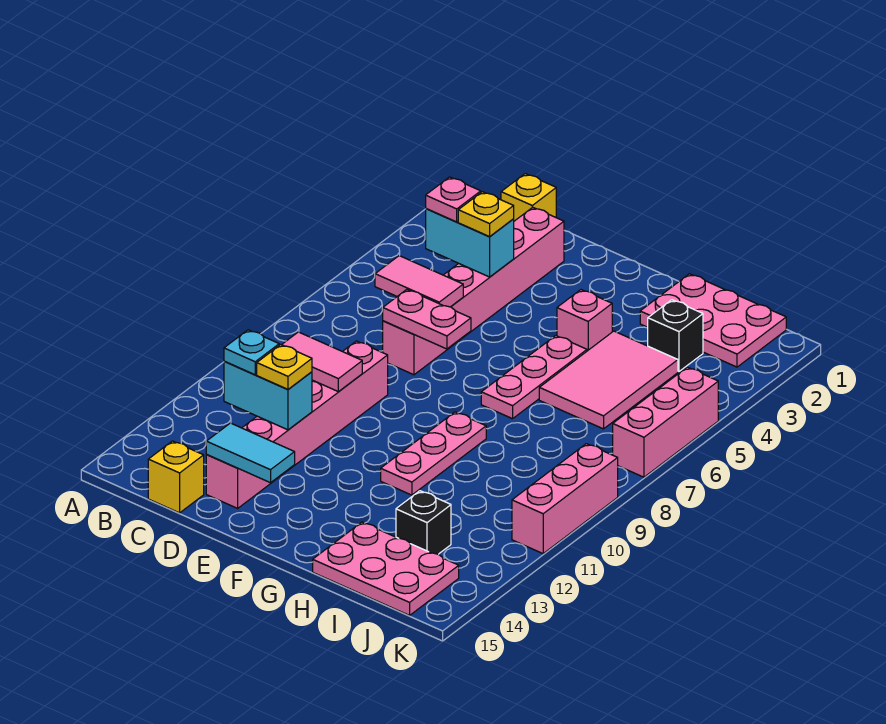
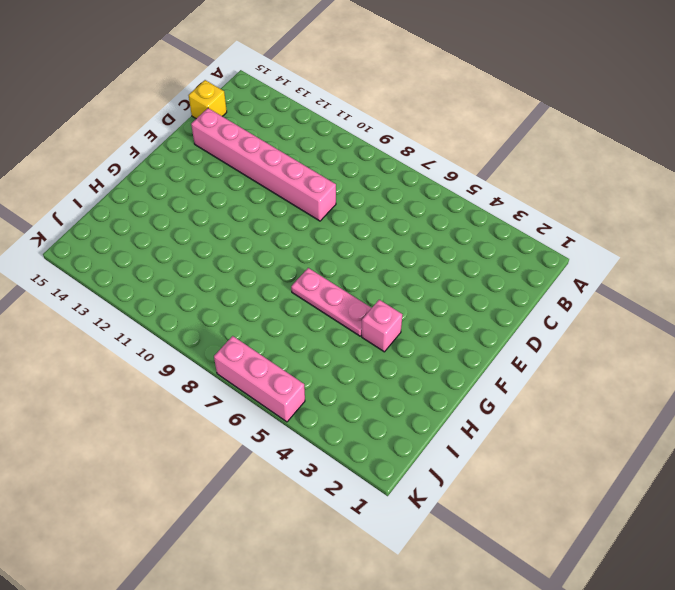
none -> yellow brick C1 level 1
none -> pink brick D2:D7 level 1
none -> pink plate G9:G11 level 1

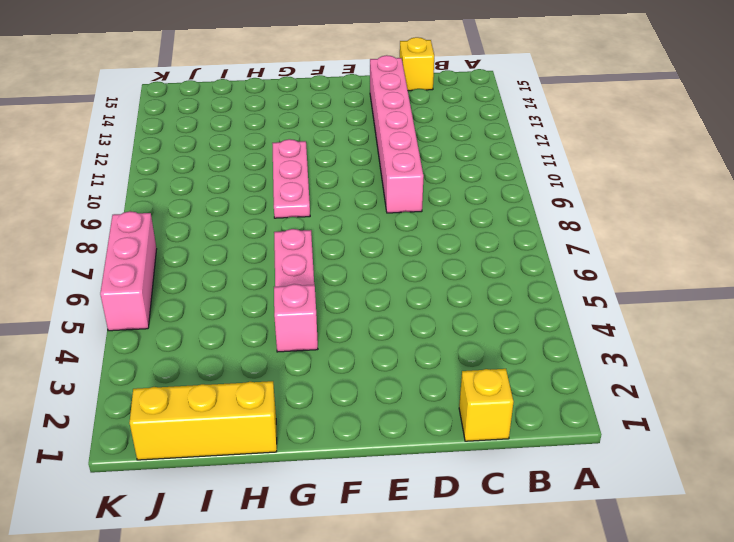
yellow brick H1:J1 level 1 -> pink plate H1:J2 level 1
none -> pink brick D2:D7 level 1
none -> pink tile H4:I6 level 1
none -> pink plate H14:J15 level 1

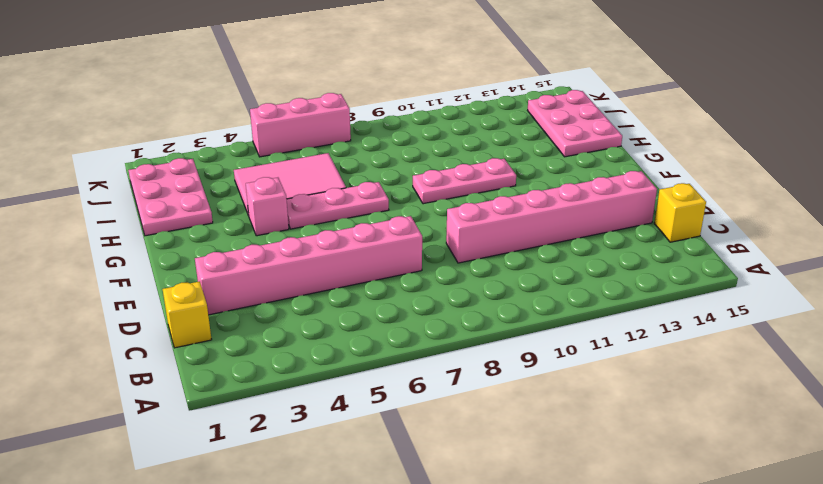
none -> black brick I3 level 1
none -> black brick I13 level 1
none -> pink brick K9:K11 level 1

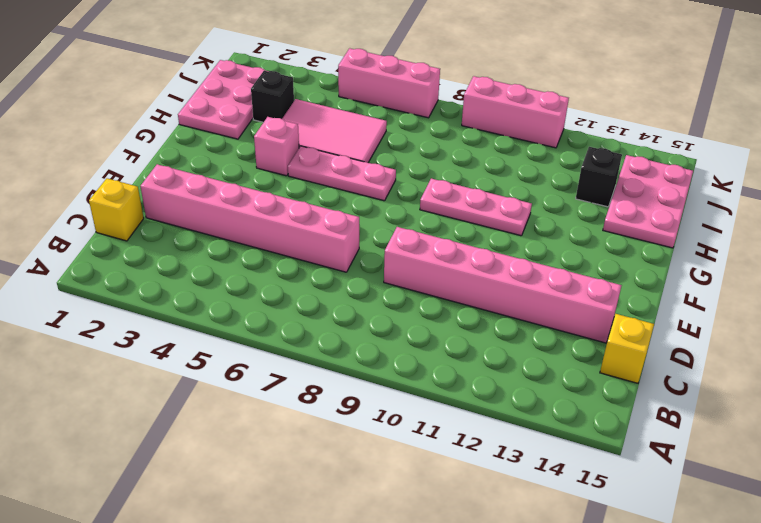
none -> cyan brick C4:D4 level 2
none -> pink tile C6:D6 level 2
none -> pink tile C10:D10 level 2

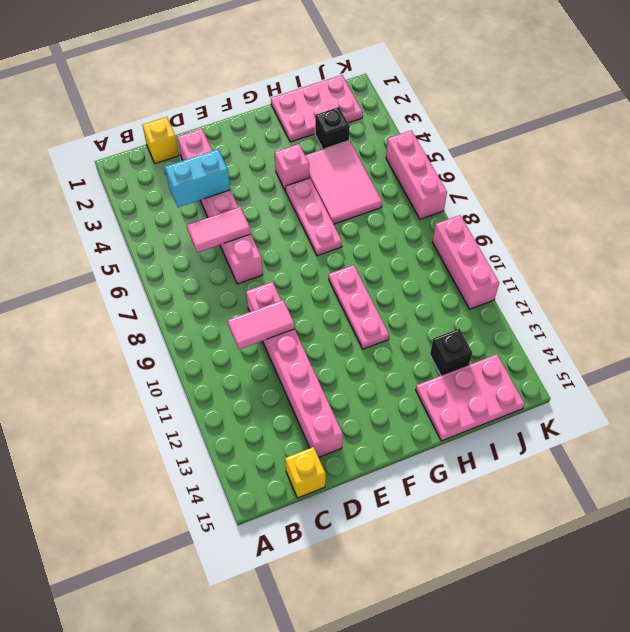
none -> cyan brick C12:D12 level 2
none -> pink plate D7:E7 level 2
none -> cyan tile D14:E14 level 2

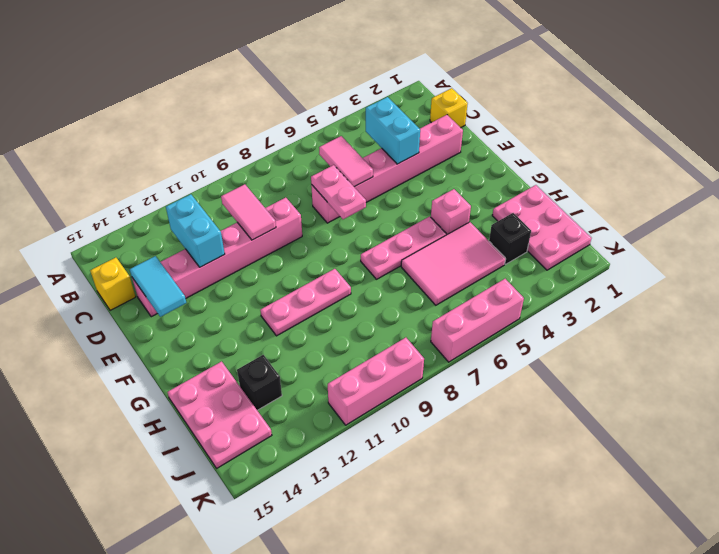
none -> pink plate C4 level 3
none -> cyan plate C12 level 3
none -> yellow plate D4 level 3

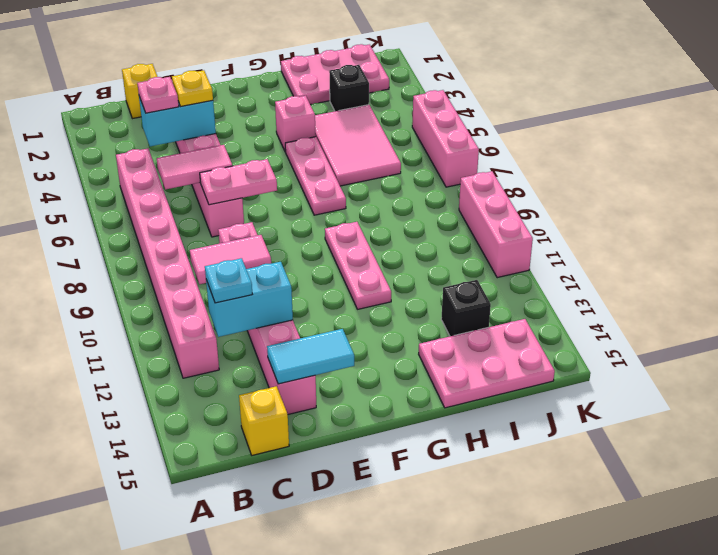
pink brick B5:B12 level 1 -> none
none -> yellow plate D12 level 3

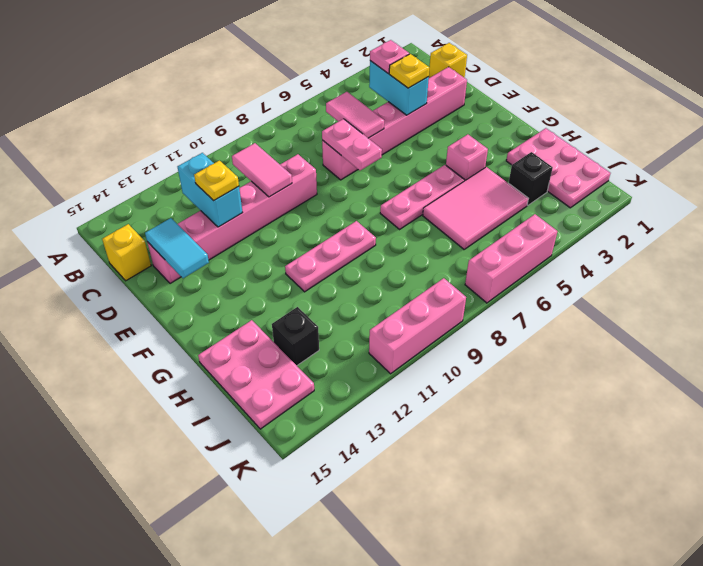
none -> cyan plate C12 level 3

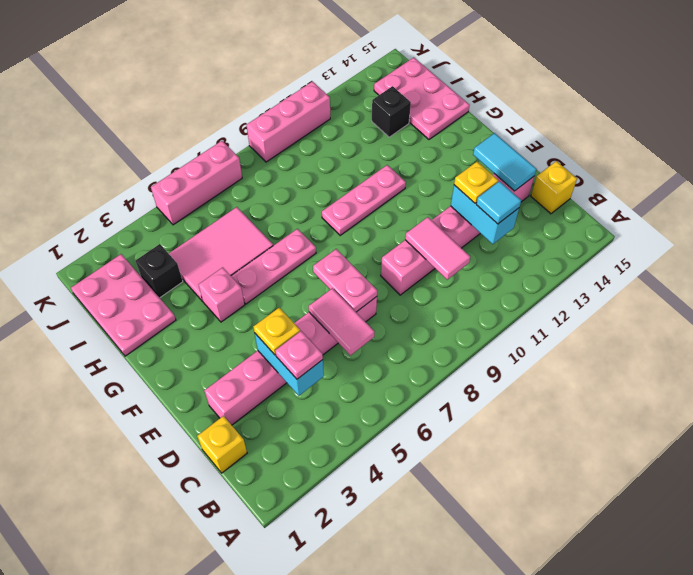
cyan tile C12 level 3 -> cyan plate C12 level 3

